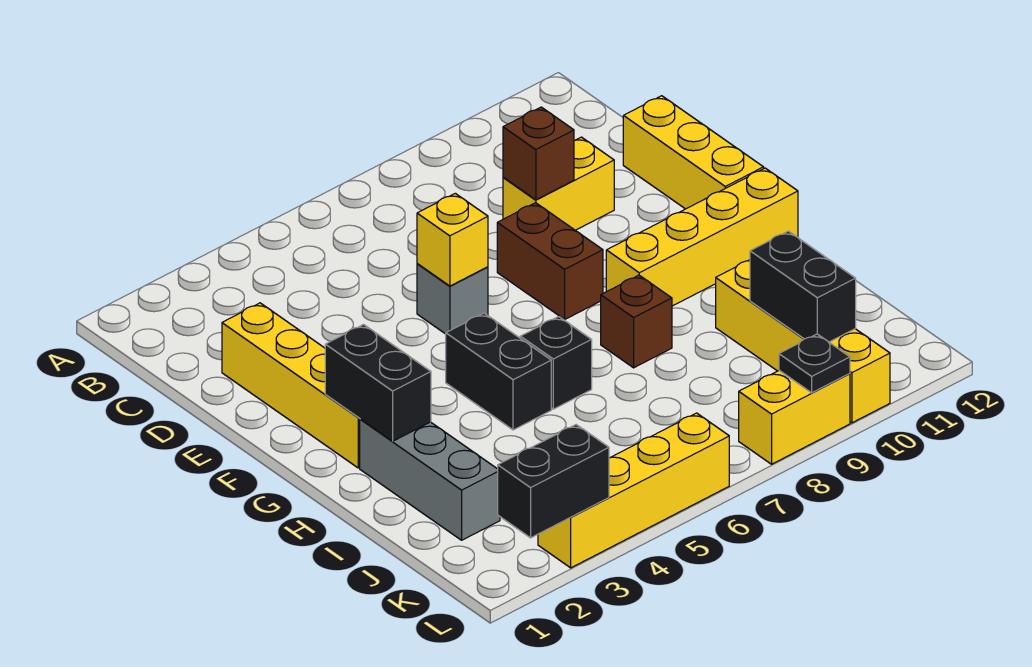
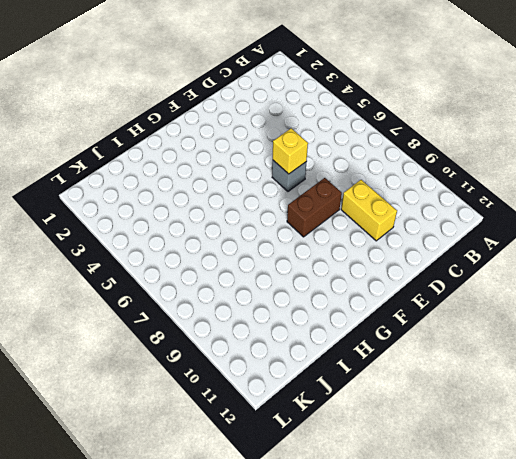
none -> yellow brick D2:G2 level 1
none -> yellow brick D12:F12 level 1
none -> black brick G5:H5 level 1

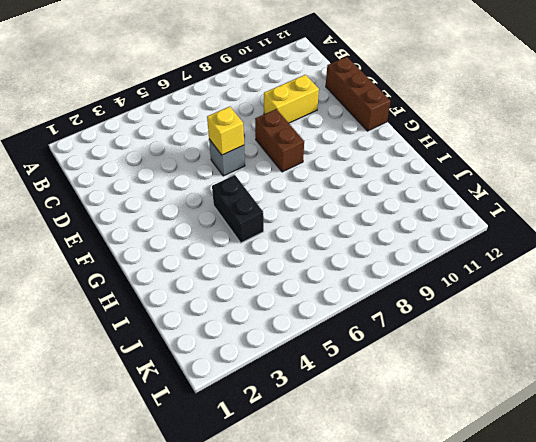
brown brick D12:F12 level 1 -> yellow brick D12:F12 level 1
none -> yellow brick D2:G2 level 1
none -> yellow brick G9:G12 level 1
none -> grey brick H2:J2 level 1

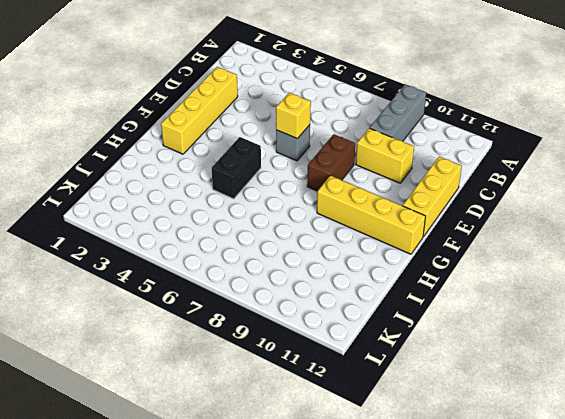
grey brick A9:C9 level 1 -> grey brick H2:J2 level 1
none -> black brick H6 level 1
none -> brown brick H8 level 1
none -> yellow brick I10:L10 level 1

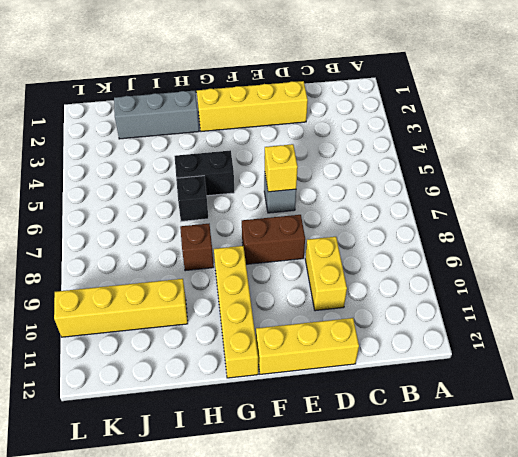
none -> yellow brick L3:L6 level 1
none -> yellow brick L8:L9 level 1
none -> brown brick D9 level 2

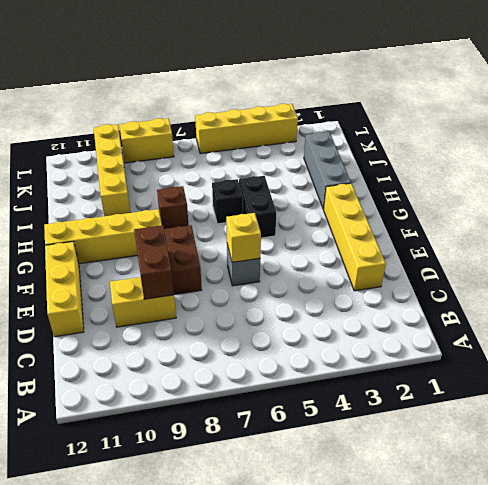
brown brick D9:E9 level 2 -> brown brick D9 level 2
none -> black brick G2:H2 level 2
none -> black brick J10:K10 level 2
none -> black brick L2:L3 level 2

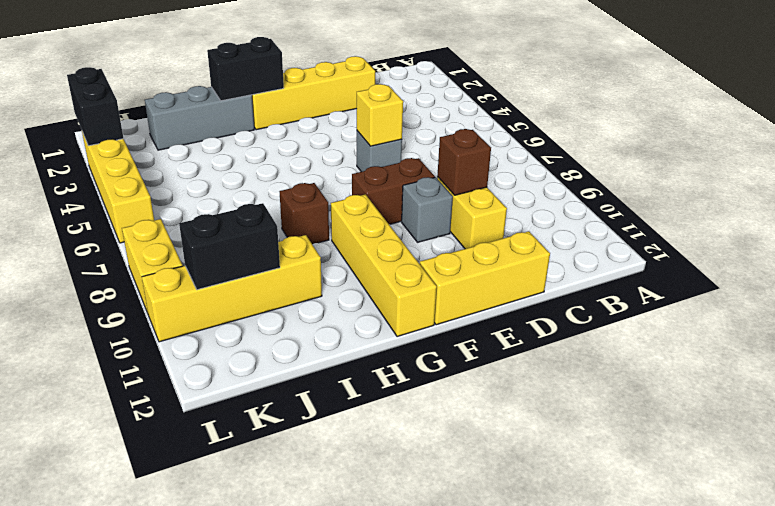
grey brick E9 level 1 -> none
none -> black brick G5:H5 level 1
none -> black brick H6 level 1
none -> black plate L9 level 2

